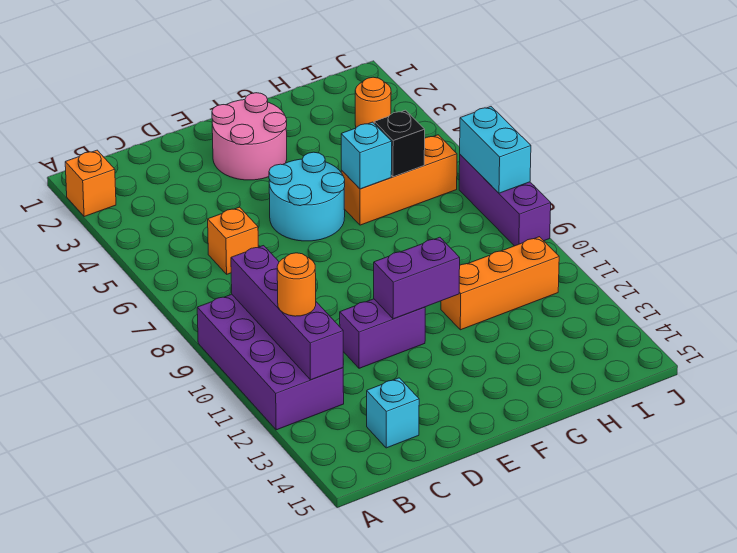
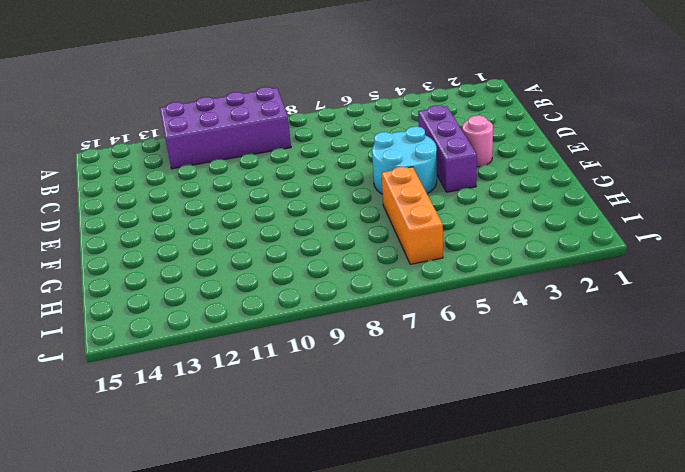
purple brick D4:F4 level 1 -> purple brick J7:J9 level 1
pink round brick E3 level 1 -> pink round brick E2:F3 level 1
none -> orange brick A2 level 1
none -> orange brick C6 level 1
none -> cyan brick C14 level 1

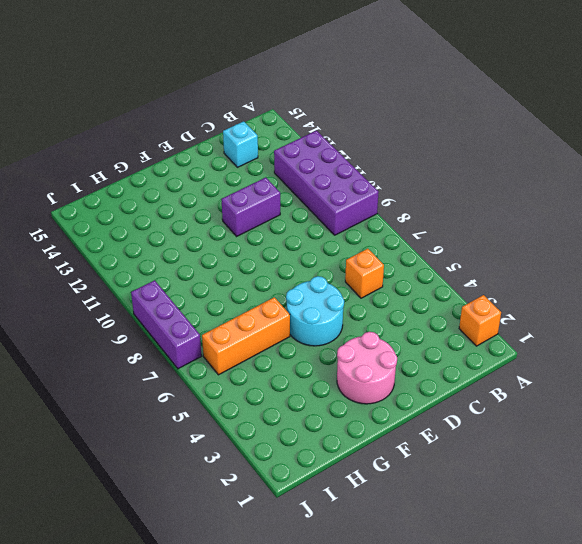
none -> orange brick G11:I11 level 1
none -> orange round brick I3 level 1
none -> purple brick B9:B12 level 2

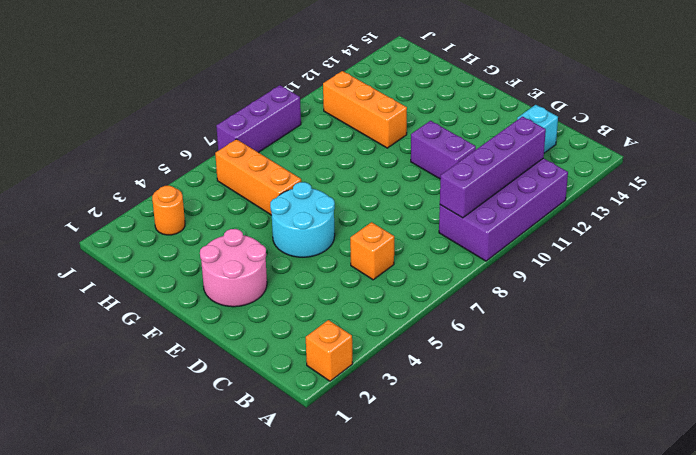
none -> purple brick E11:F11 level 2
none -> cyan brick G6 level 2
none -> black brick H6 level 2

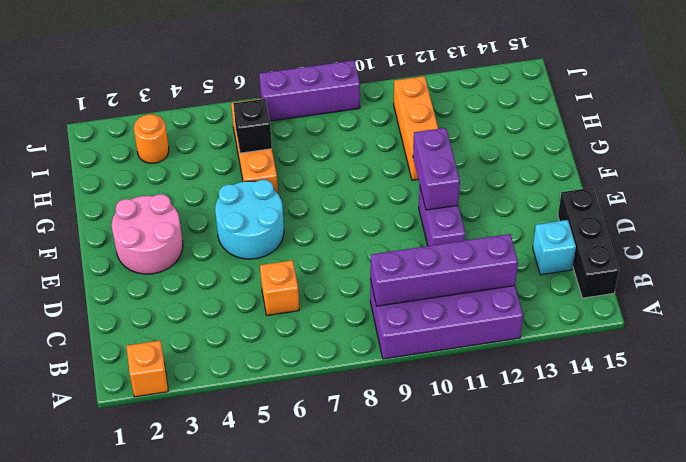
black brick B15:D15 level 1 -> none
none -> cyan brick G6 level 2
none -> cyan brick J7:J8 level 2
none -> orange round brick B11 level 3

